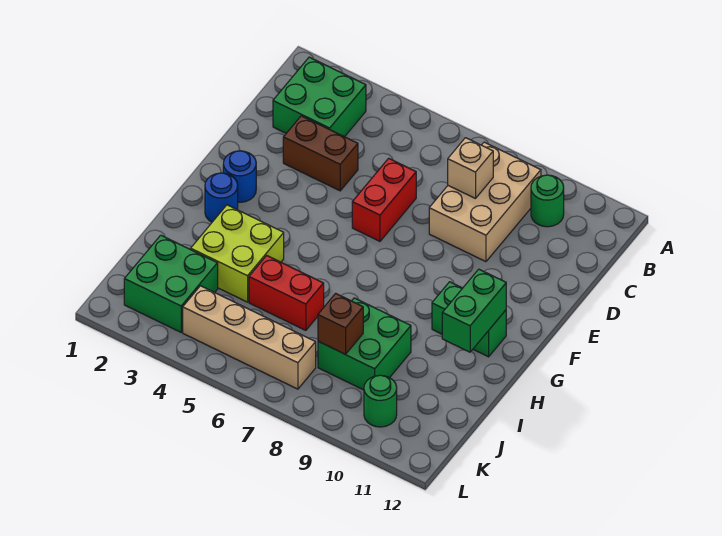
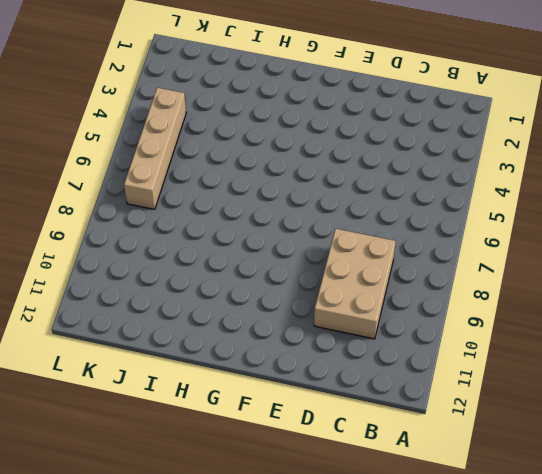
tan brick C8:D10 level 1 -> tan brick B8:D9 level 1
none -> green brick B2:C3 level 1
none -> green round brick B10 level 1
none -> brown brick D3:D4 level 1

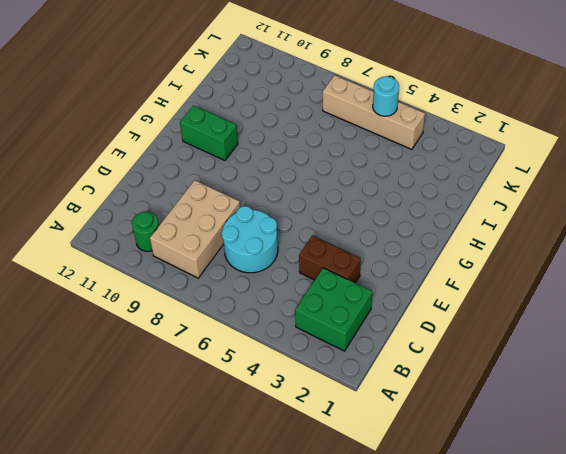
cyan round brick C6:D7 level 1 -> red brick D6:E6 level 1
cyan round brick K5 level 2 -> none
none -> blue round brick F2 level 1
none -> blue round brick G2 level 1
none -> lime brick H3:I4 level 1

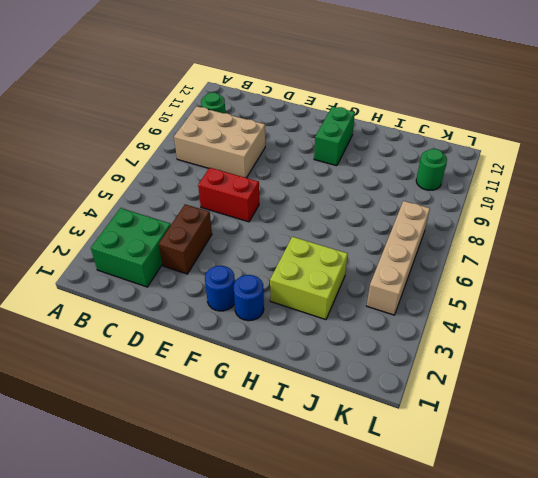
none -> red brick I5:I6 level 1
none -> green brick I8:J9 level 1
none -> green brick J2:K3 level 1

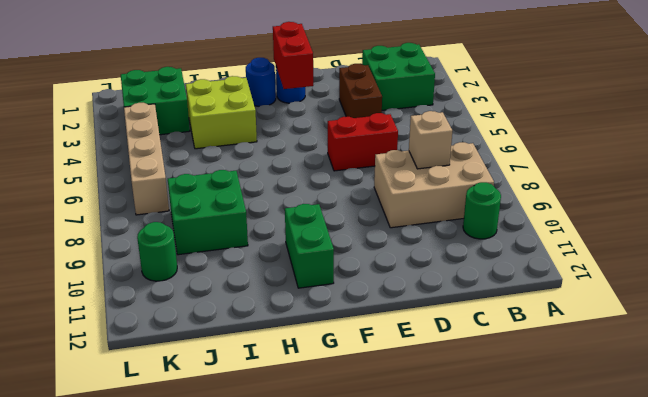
red brick F2:F3 level 2 -> red brick I5:I6 level 1
none -> green brick G11:H11 level 2
none -> brown brick J8 level 2

